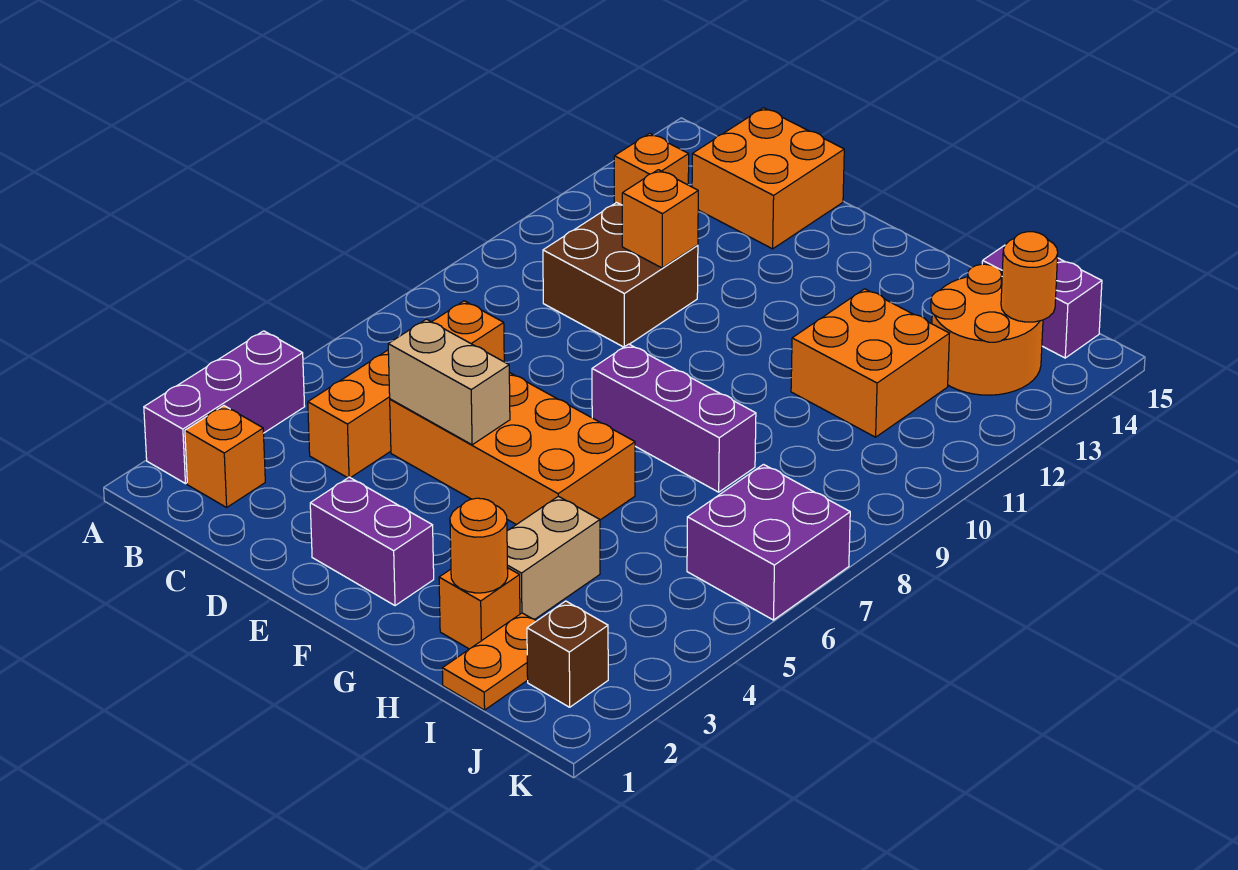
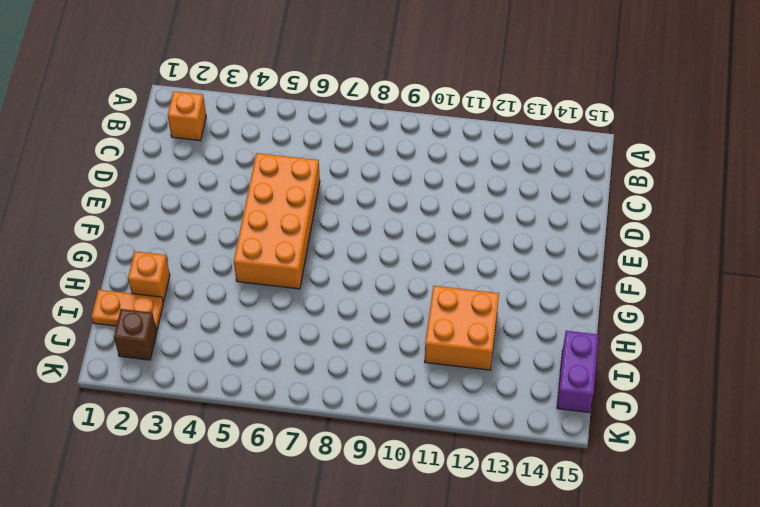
none -> purple brick A2:A4 level 1
none -> orange brick B13 level 1
none -> orange brick C4:C7 level 1

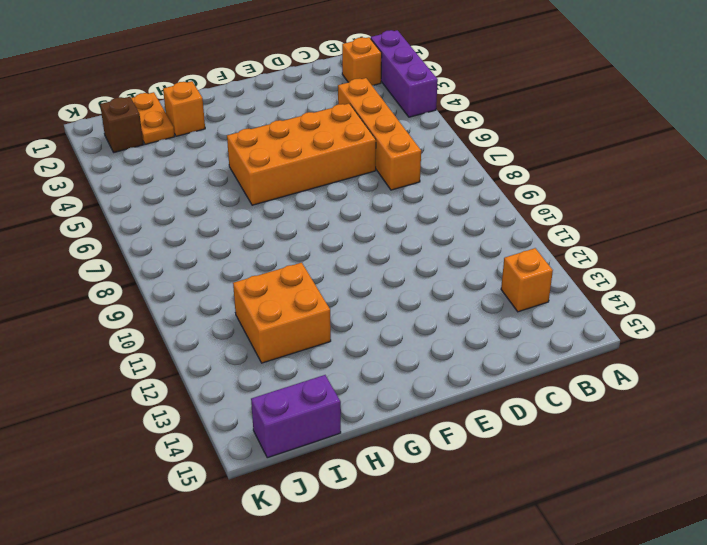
none -> brown brick C10:D11 level 1
none -> orange brick C14:D15 level 1
none -> purple brick E2:F2 level 1

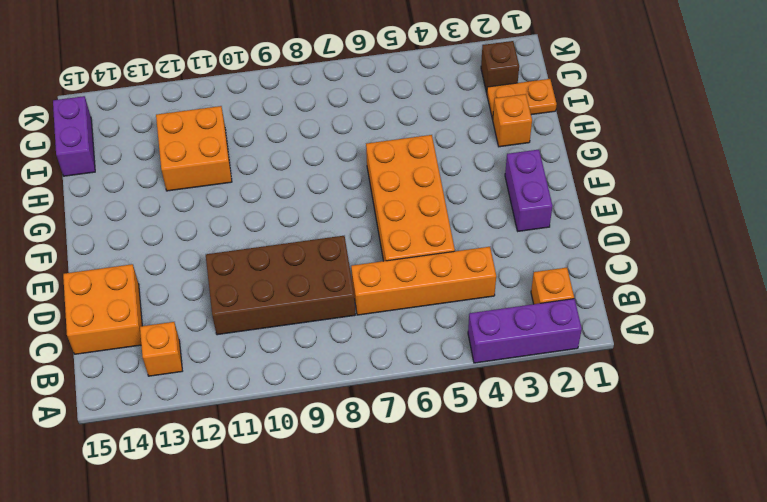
brown brick C8:D11 level 1 -> brown brick C10:D11 level 1
none -> purple brick F8:H8 level 1
none -> tan brick H3:H4 level 1
none -> orange round brick I13:J14 level 1

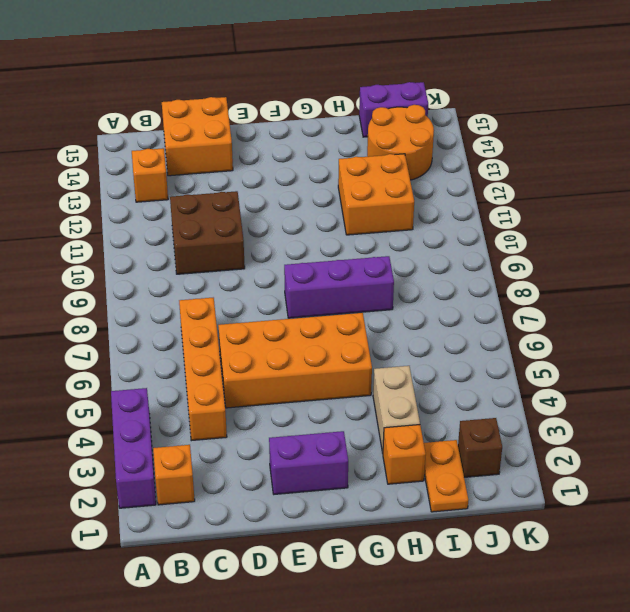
none -> purple brick J6:K7 level 1
none -> tan brick D5:E5 level 2
none -> orange brick D11 level 2

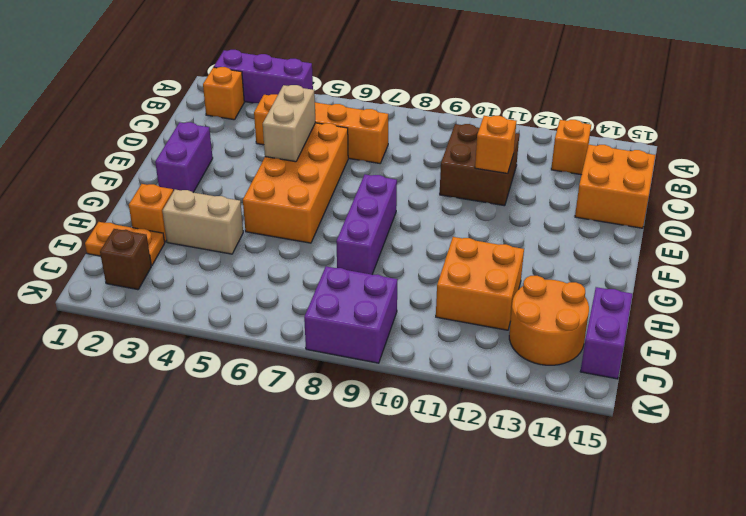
purple brick J8:K9 level 1 -> purple brick J6:K7 level 1
none -> orange round brick H2 level 2
none -> orange round brick J14 level 2

